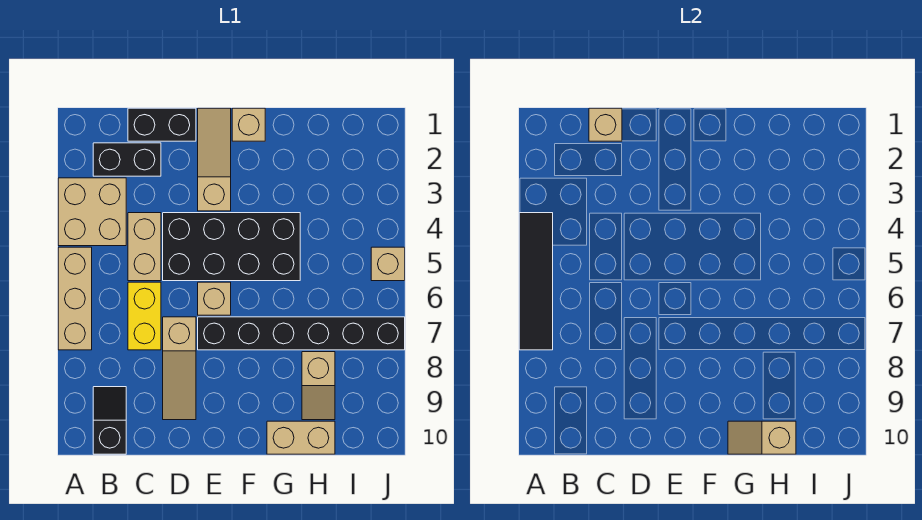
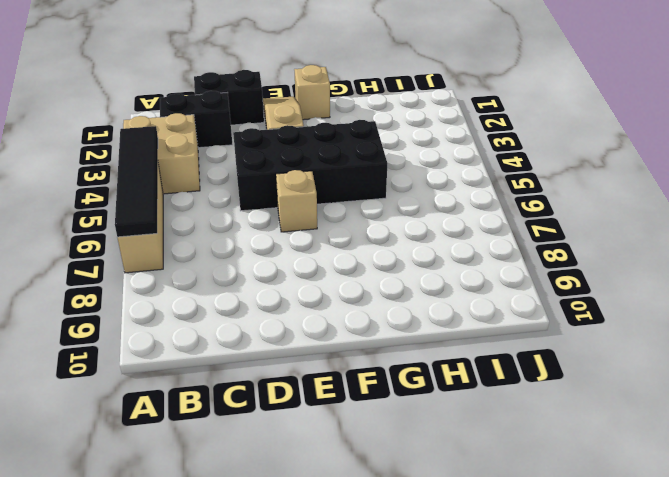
none -> black slope B9:B10 level 1 top 10
none -> tan brick C4:C5 level 1
none -> yellow brick C6:C7 level 1

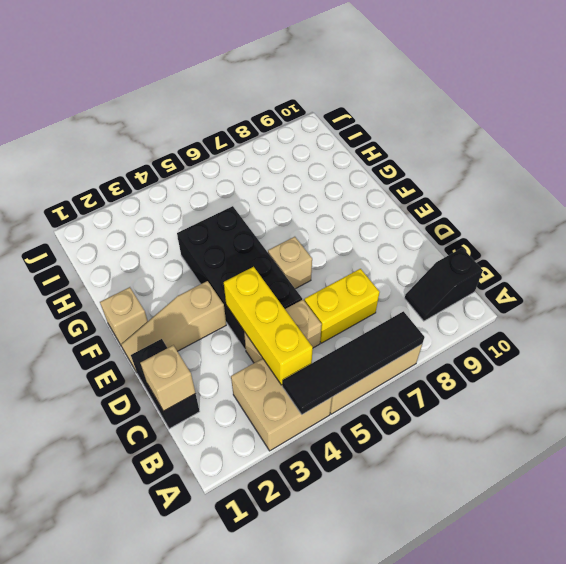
yellow brick B4:D4 level 2 -> none
none -> black brick B2:C2 level 1
none -> tan slope D7:D9 level 1 top 7
none -> black brick E7:J7 level 1

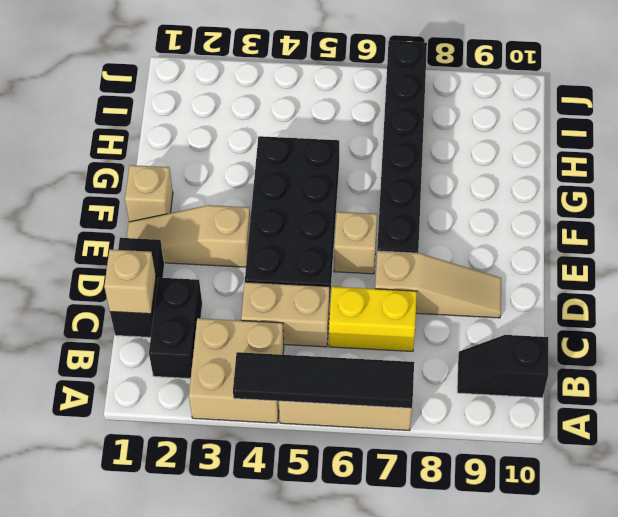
none -> tan brick G10:H10 level 1
none -> tan slope H8:H9 level 1 top 8
none -> tan brick J5 level 1

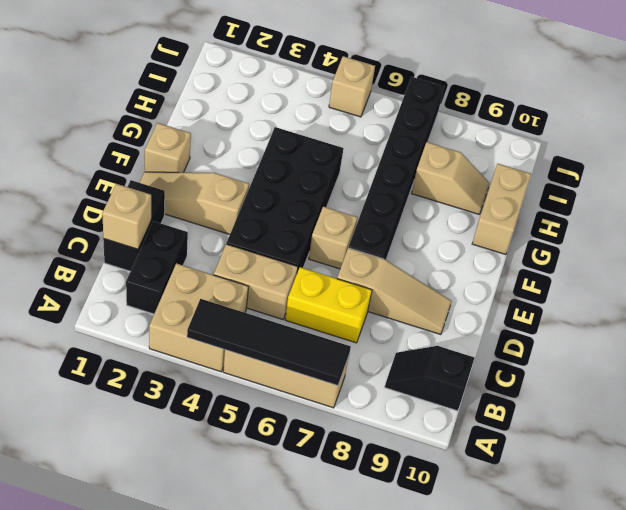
none -> tan slope G10:H10 level 2 top H

